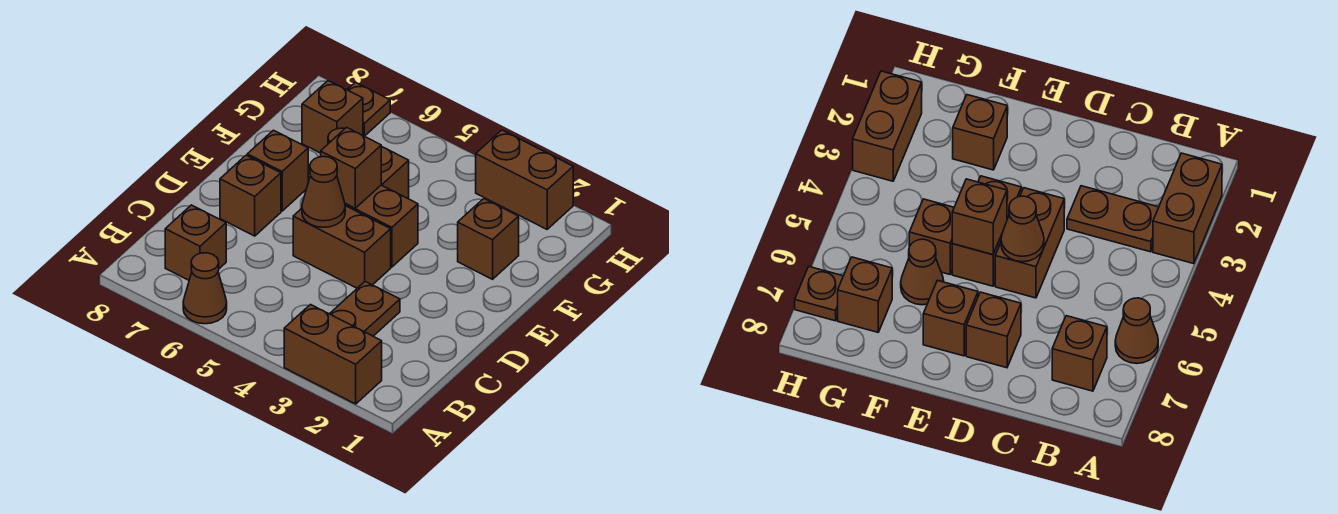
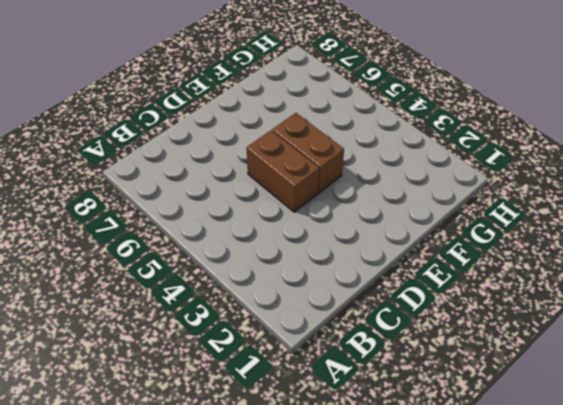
none -> brown brick A2:A3 level 1
none -> brown cone A6 level 1
none -> brown plate B3:C3 level 1

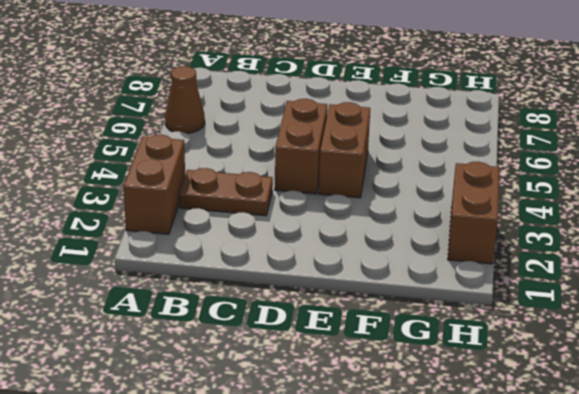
none -> brown brick B7 level 1
none -> brown brick D7 level 1
none -> brown brick E7 level 1

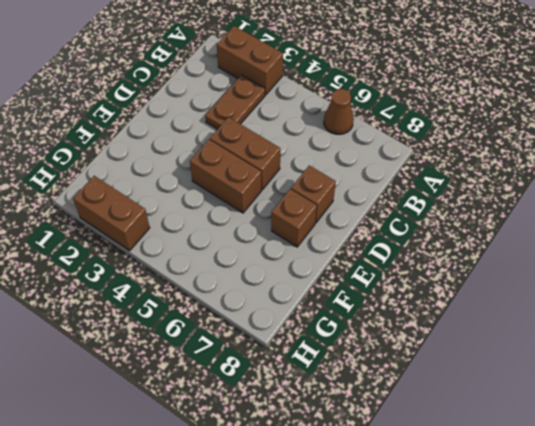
none -> brown brick B7 level 1
none -> brown brick F2 level 1
none -> brown brick F5 level 1

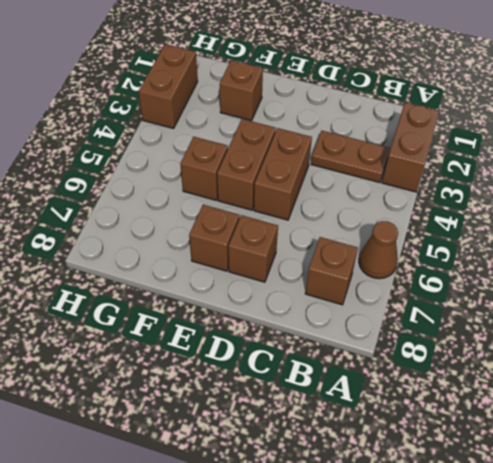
none -> brown cone F6 level 1
none -> brown brick G7 level 1
none -> brown plate H7 level 1

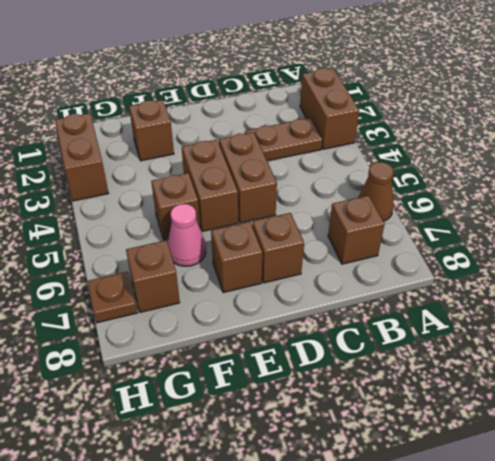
pink cone F6 level 1 -> brown cone F6 level 1
none -> brown cone D5 level 2
none -> brown brick E5 level 2

